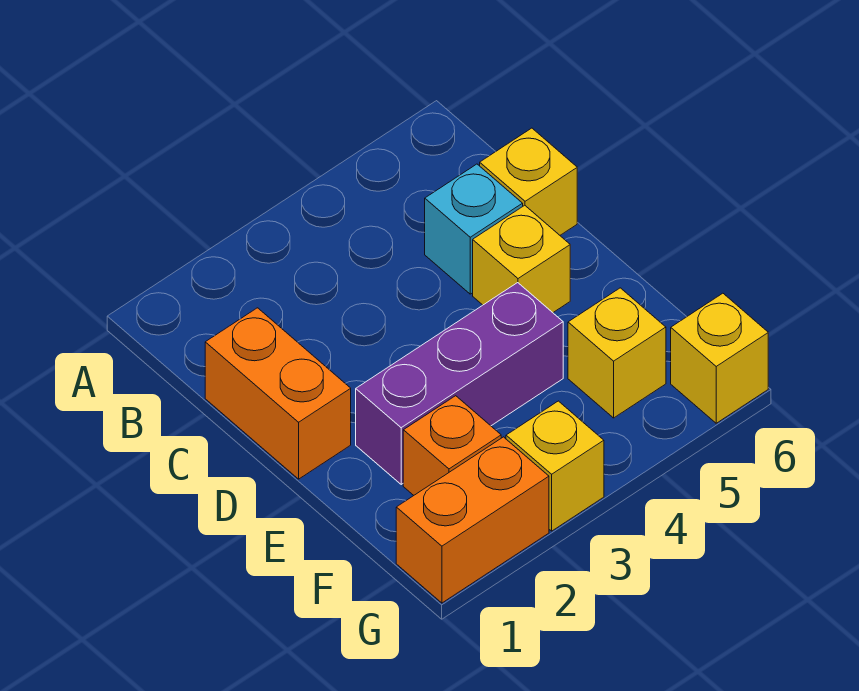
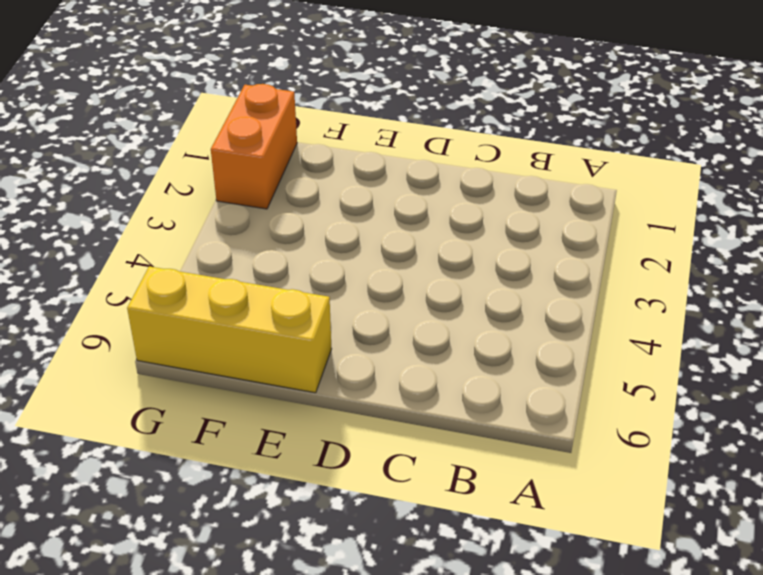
yellow brick E6:G6 level 1 -> yellow brick G6 level 1
none -> orange brick C1:D1 level 1
none -> cyan brick C5 level 1

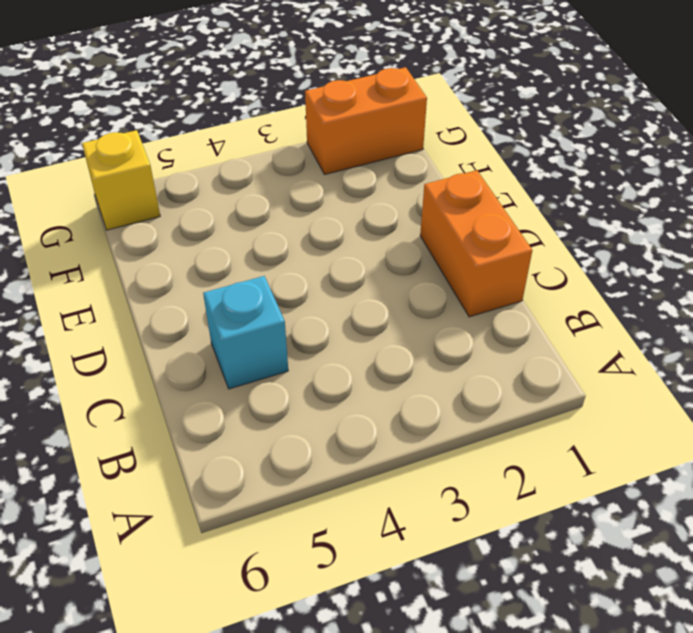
none -> yellow brick C6 level 1
none -> yellow brick D5 level 1

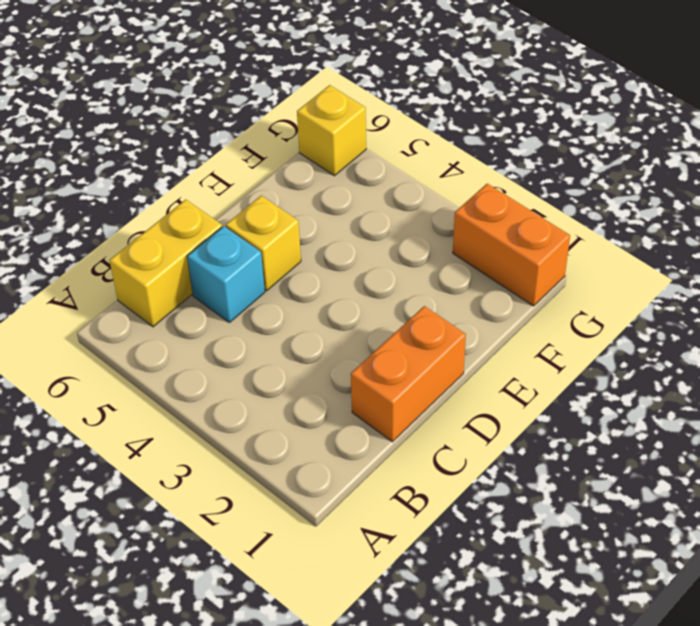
yellow brick B6:C6 level 1 -> yellow brick C6 level 1
none -> purple brick E2:E4 level 1
none -> orange brick F2 level 1

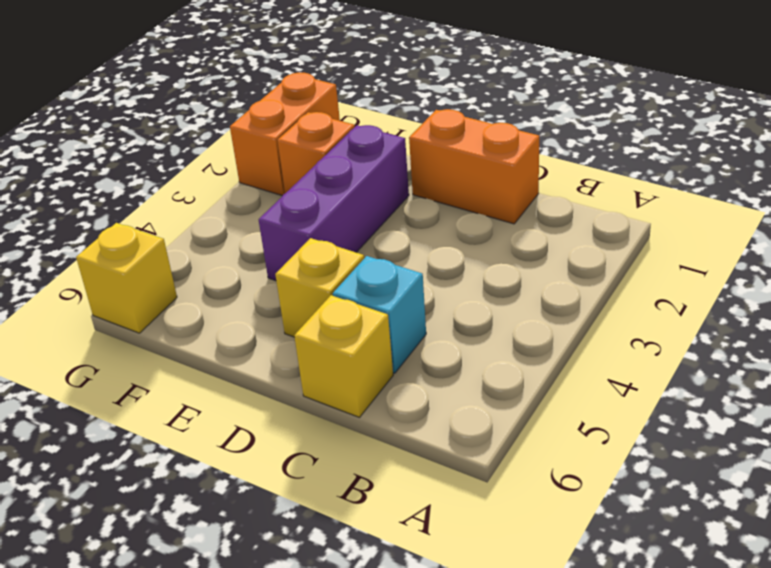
none -> yellow brick F5 level 1
none -> yellow brick G3 level 1

